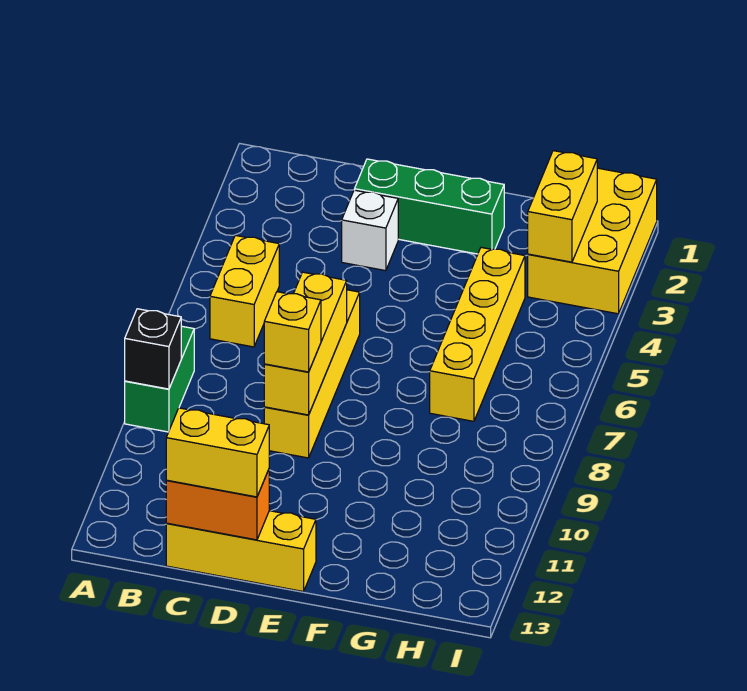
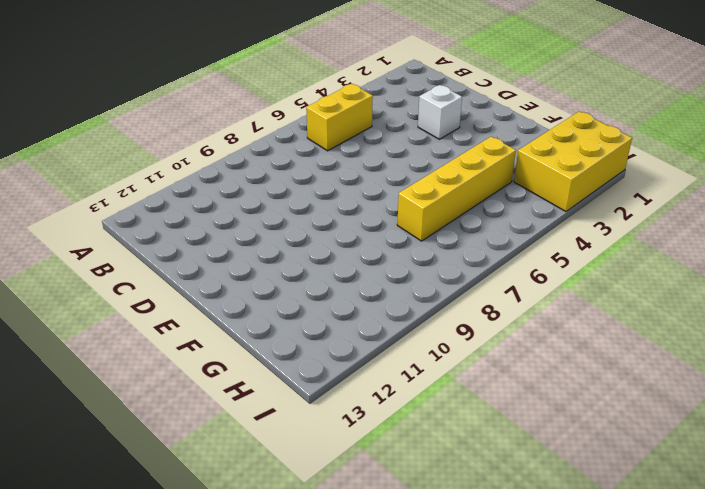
none -> green brick A8:A9 level 1
none -> yellow brick C13:E13 level 1
none -> green brick D2:F2 level 1

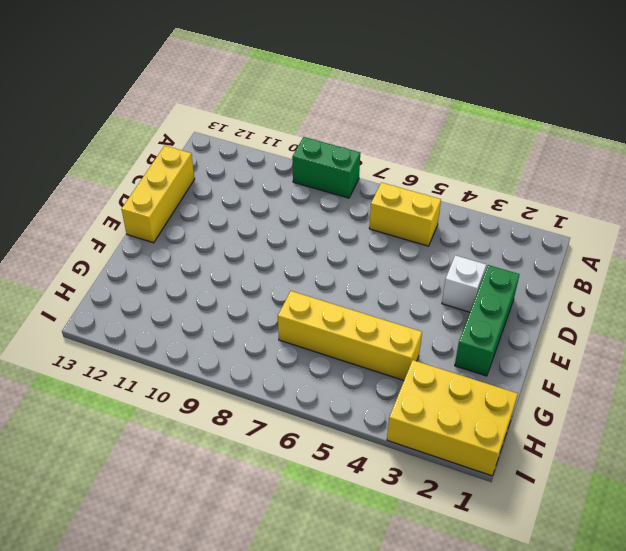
none -> yellow brick D6:D9 level 1
none -> black brick A9 level 2
none -> orange brick C13:D13 level 2

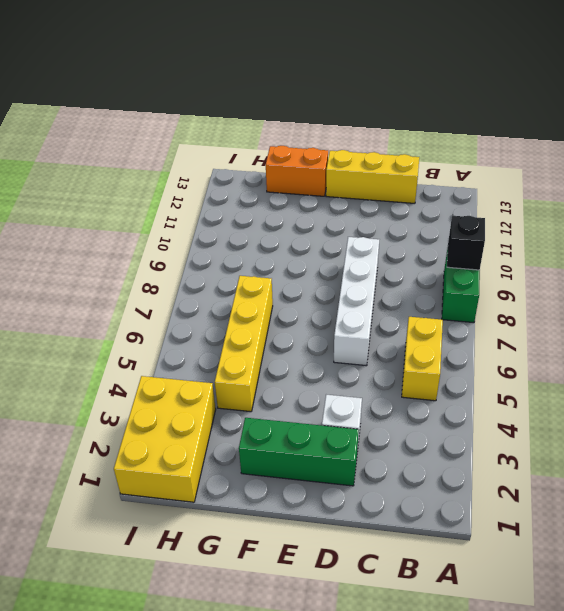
white brick D6:D9 level 1 -> yellow brick D6:D9 level 1
orange brick F13:G13 level 1 -> orange brick C13:D13 level 2
none -> yellow brick D7:D9 level 2
none -> yellow brick H2:H3 level 2
none -> yellow brick C13:D13 level 3

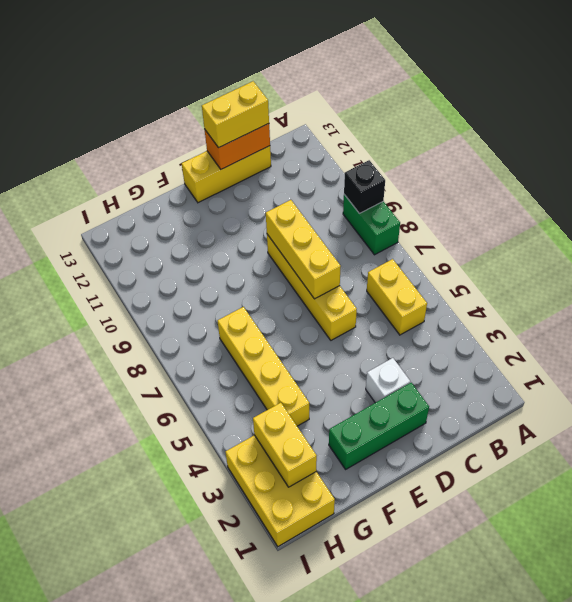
none -> yellow brick D9 level 3

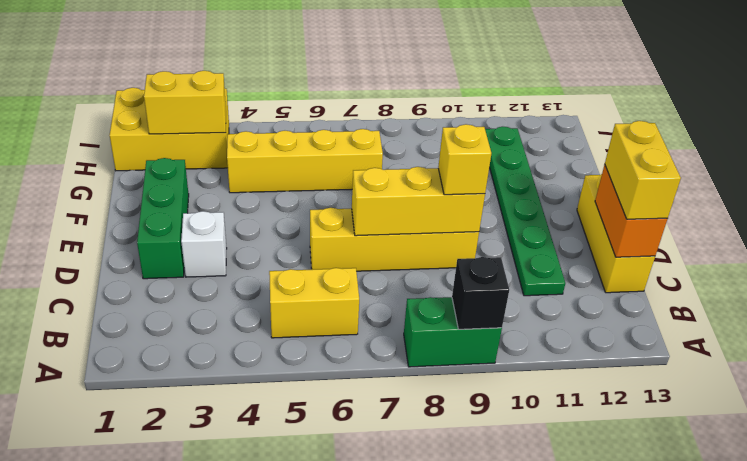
green plate C11:H11 level 1 -> none

